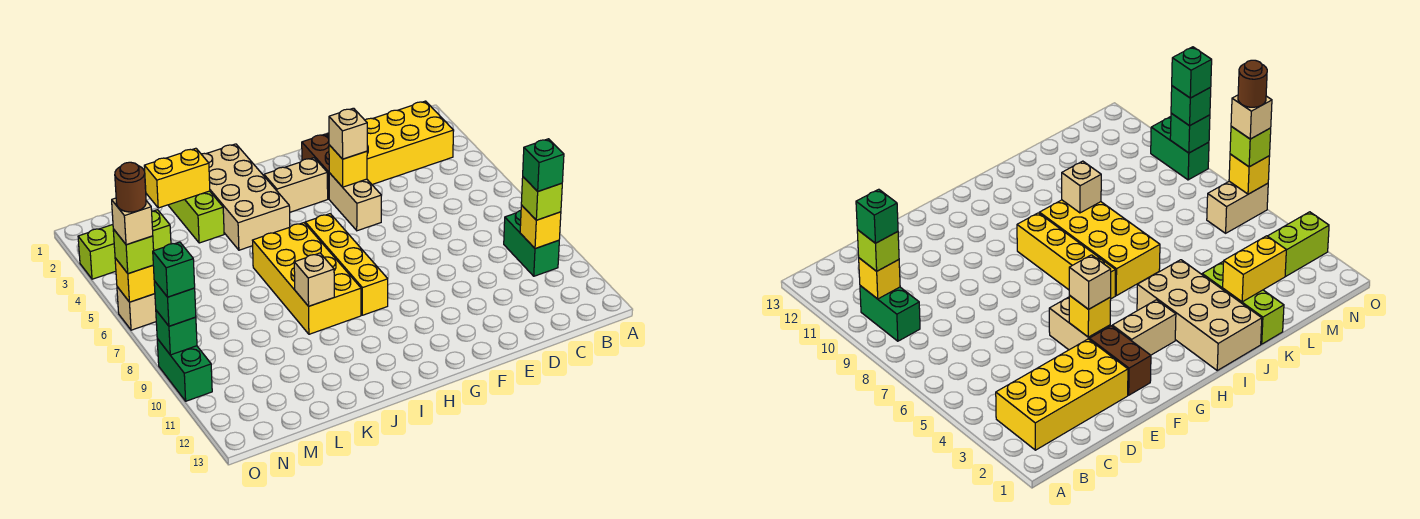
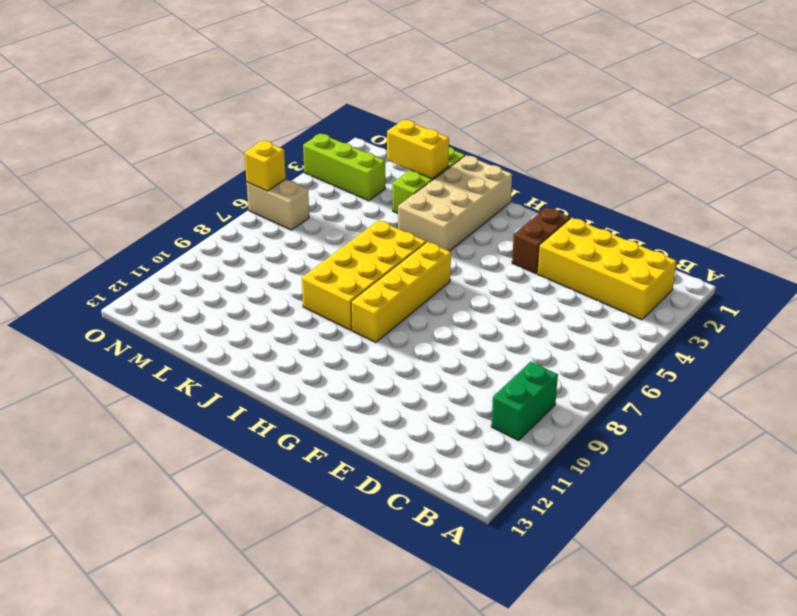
none -> tan brick F4:F5 level 1
none -> tan brick G3:H3 level 1
none -> green brick O9:O10 level 1

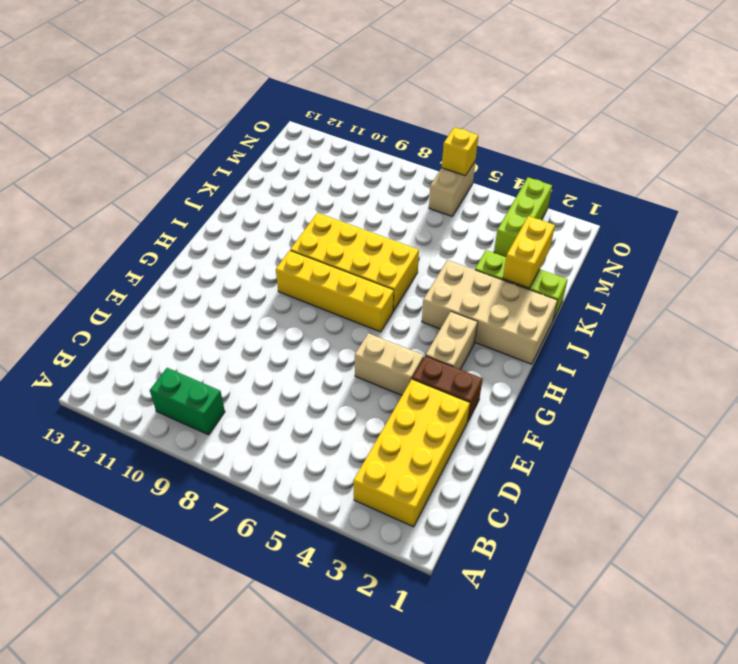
none -> green brick O9:O10 level 1
none -> yellow brick B10 level 2
none -> yellow brick F4 level 2

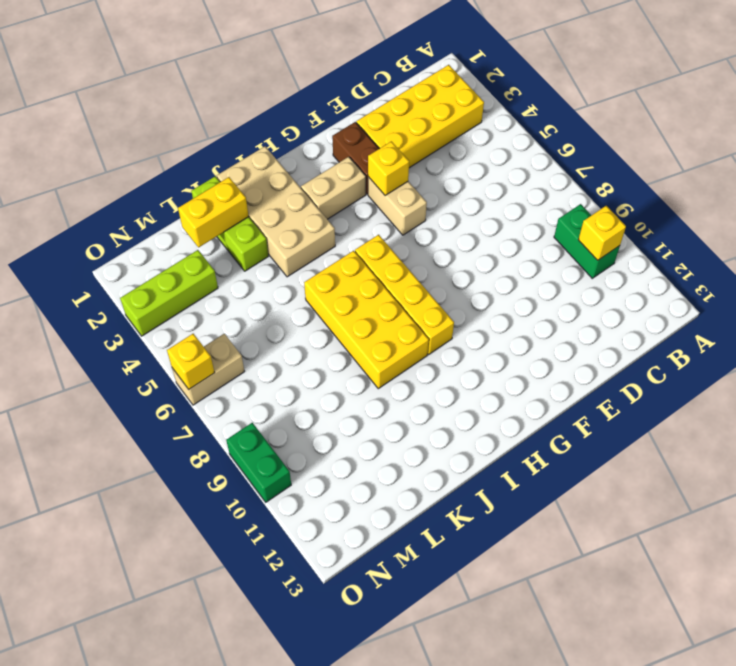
none -> tan brick J9 level 2
none -> green brick O9 level 2
none -> lime brick B10 level 3

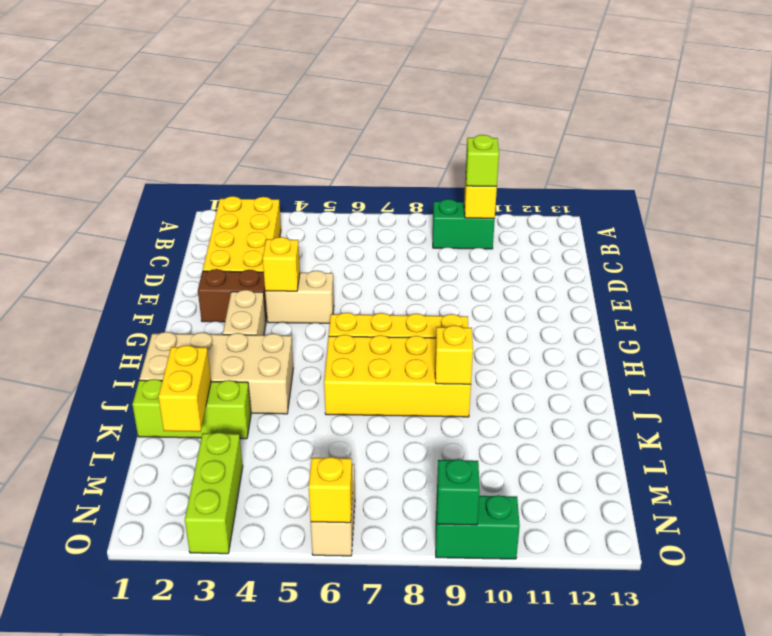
yellow brick J9 level 2 -> tan brick J9 level 2
none -> tan brick F4 level 3
none -> lime brick O6 level 3
none -> green brick O9 level 3

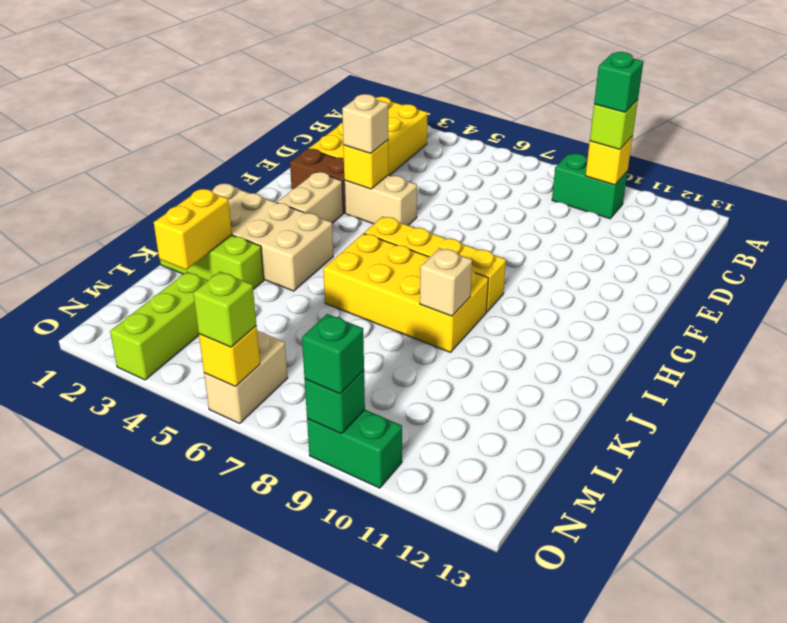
none -> tan brick O6 level 4
none -> green brick O9 level 4
none -> brown round brick O6 level 5

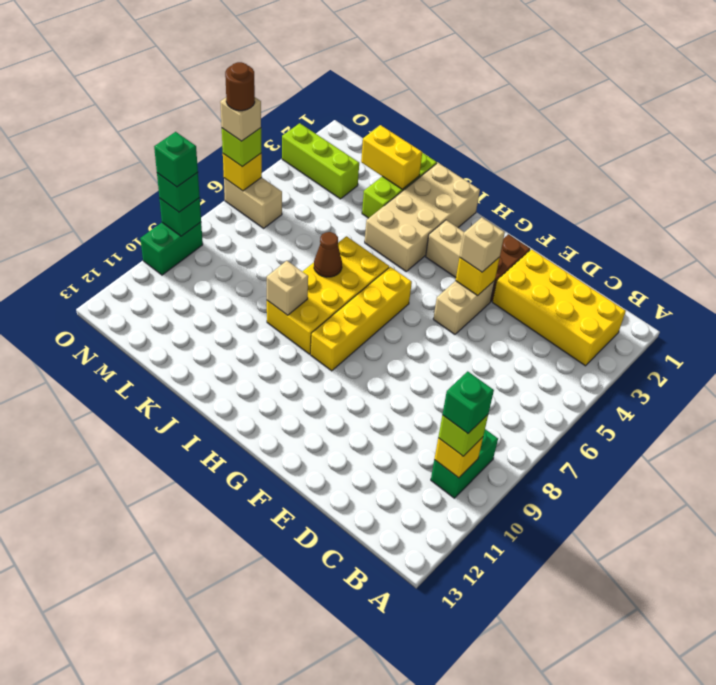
brown cone J7 level 2 -> none

